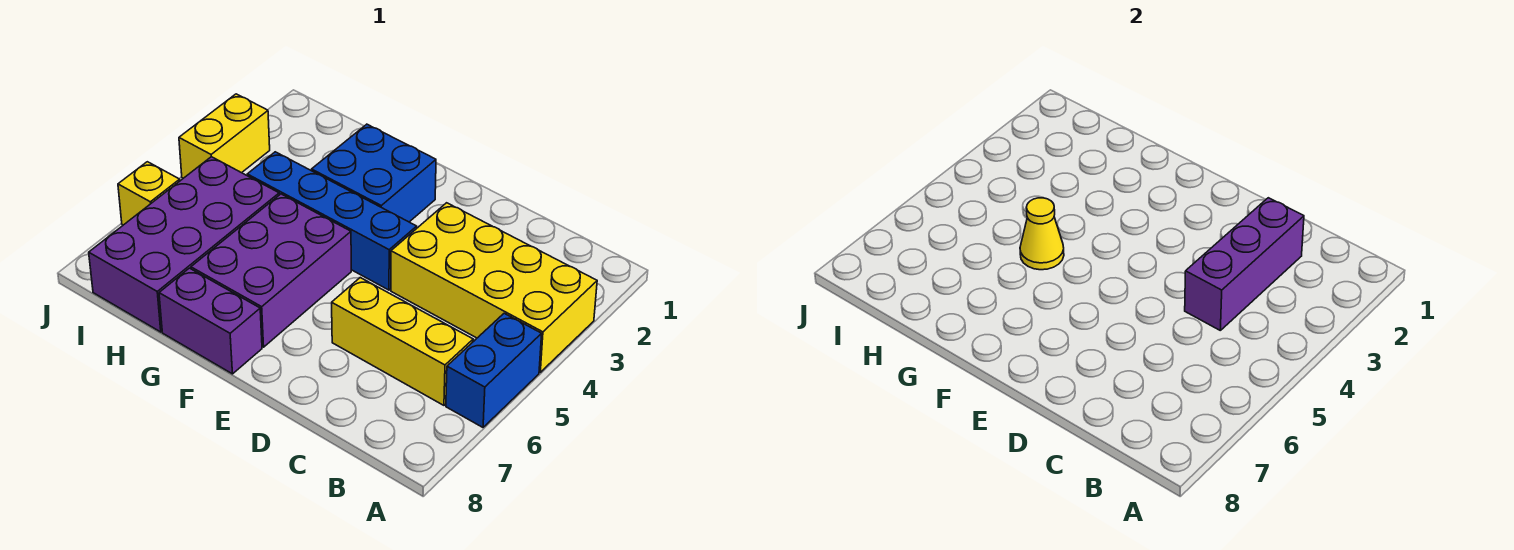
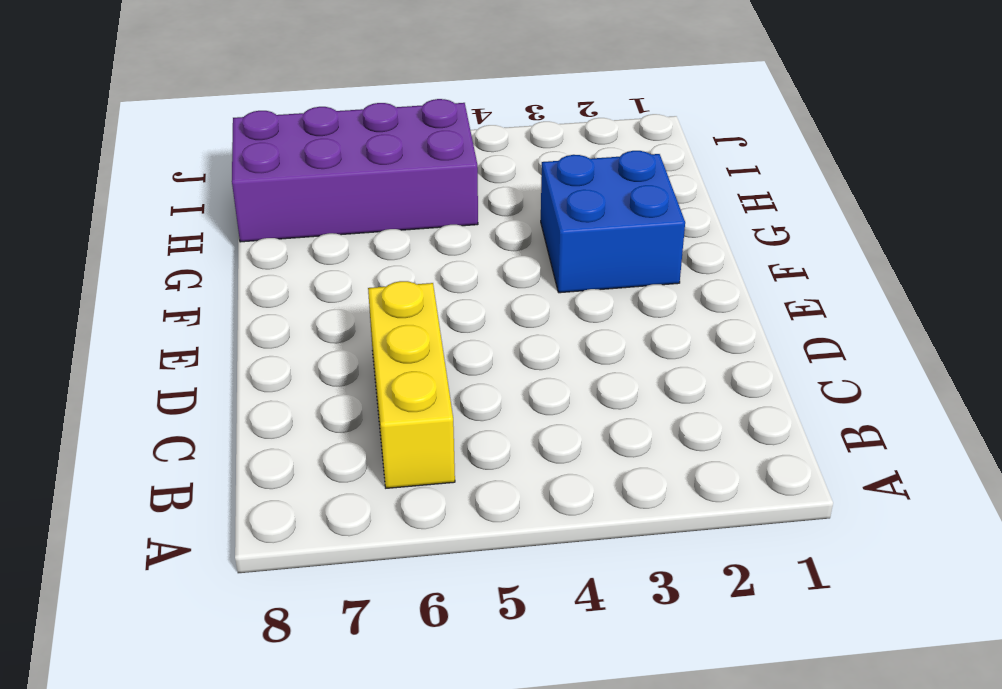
none -> yellow brick A3:D4 level 1
none -> blue brick A5:A6 level 1
none -> blue brick E4:H4 level 1

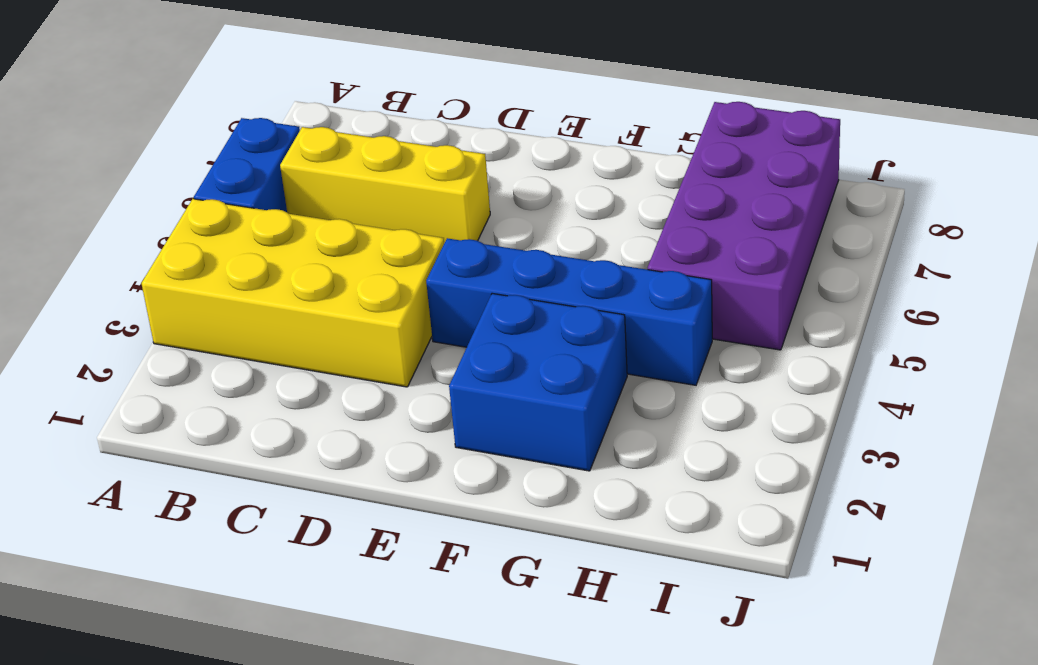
none -> purple brick F5:G7 level 1
none -> purple brick F8:G8 level 1
none -> yellow brick J3:J4 level 1

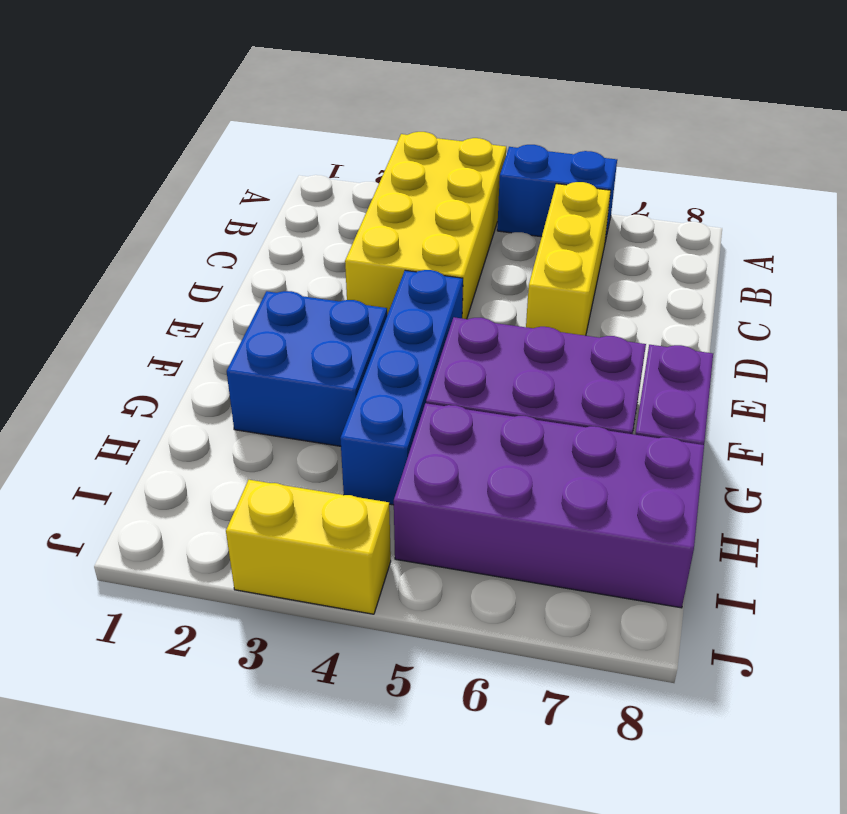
none -> yellow brick J6 level 1
none -> purple brick C2:C4 level 2
none -> yellow cone G5 level 2

